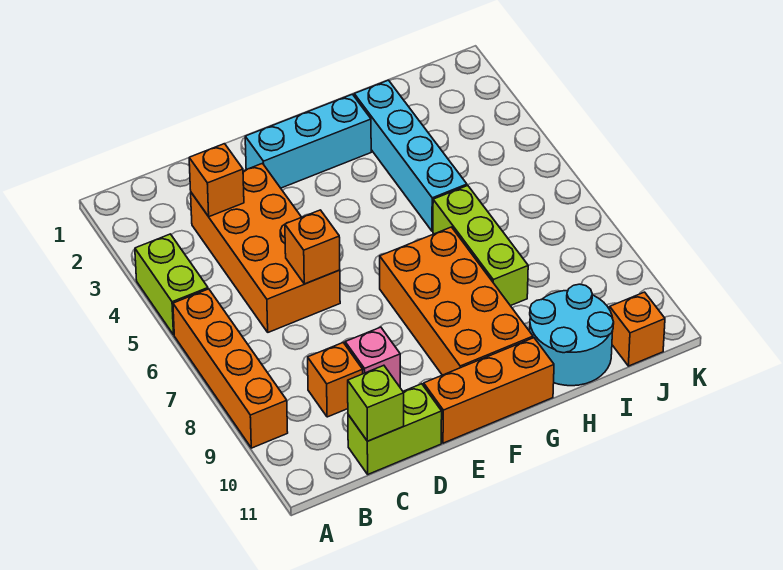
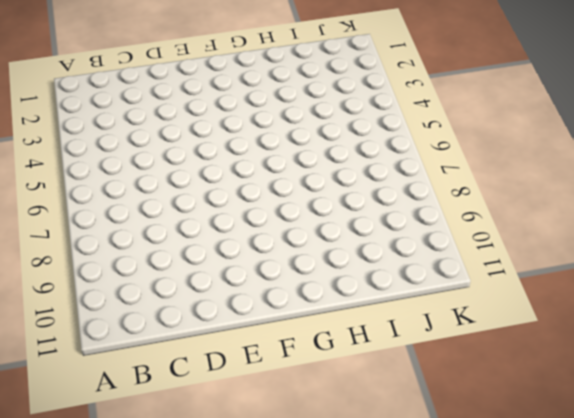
none -> lime brick A4:A5 level 1
none -> orange brick A6:A9 level 1
none -> orange brick C3:D6 level 1

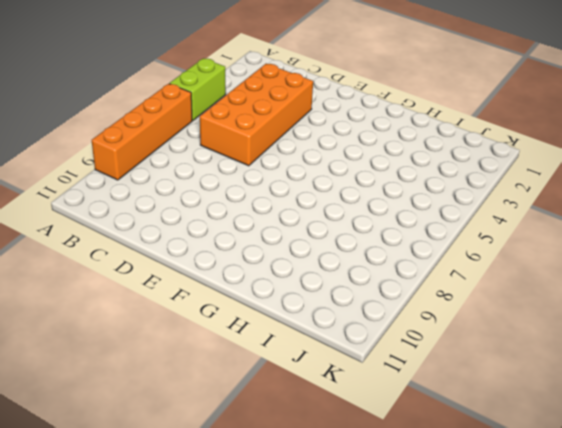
none -> orange brick C9 level 1
none -> lime brick C11:D11 level 1
none -> pink brick D9 level 1

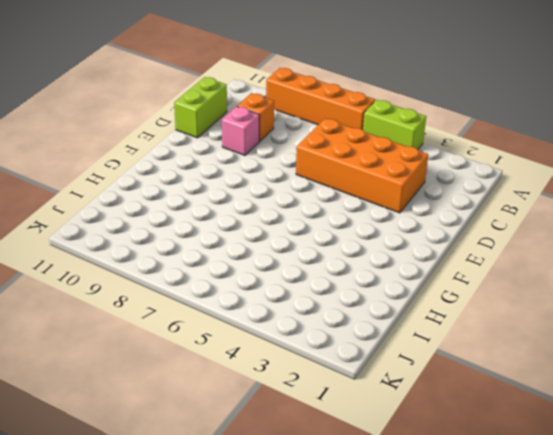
none -> cyan brick E2:G2 level 1
none -> orange brick E11:G11 level 1
none -> orange brick F7:G10 level 1

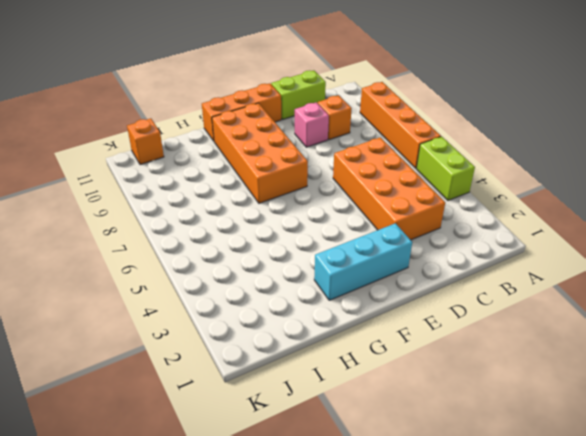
none -> cyan brick H2:H5 level 1
none -> lime brick H6:H8 level 1
none -> cyan round brick H10:I11 level 1

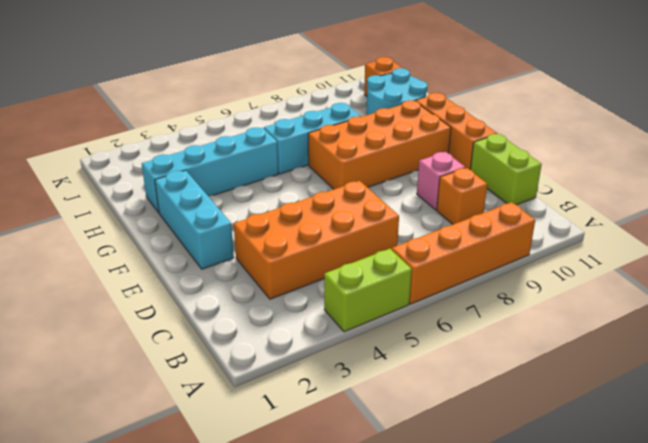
cyan brick H6:H8 level 1 -> lime brick H6:H8 level 1
none -> orange brick C3 level 2
none -> lime brick C11 level 2
none -> orange brick D6 level 2

